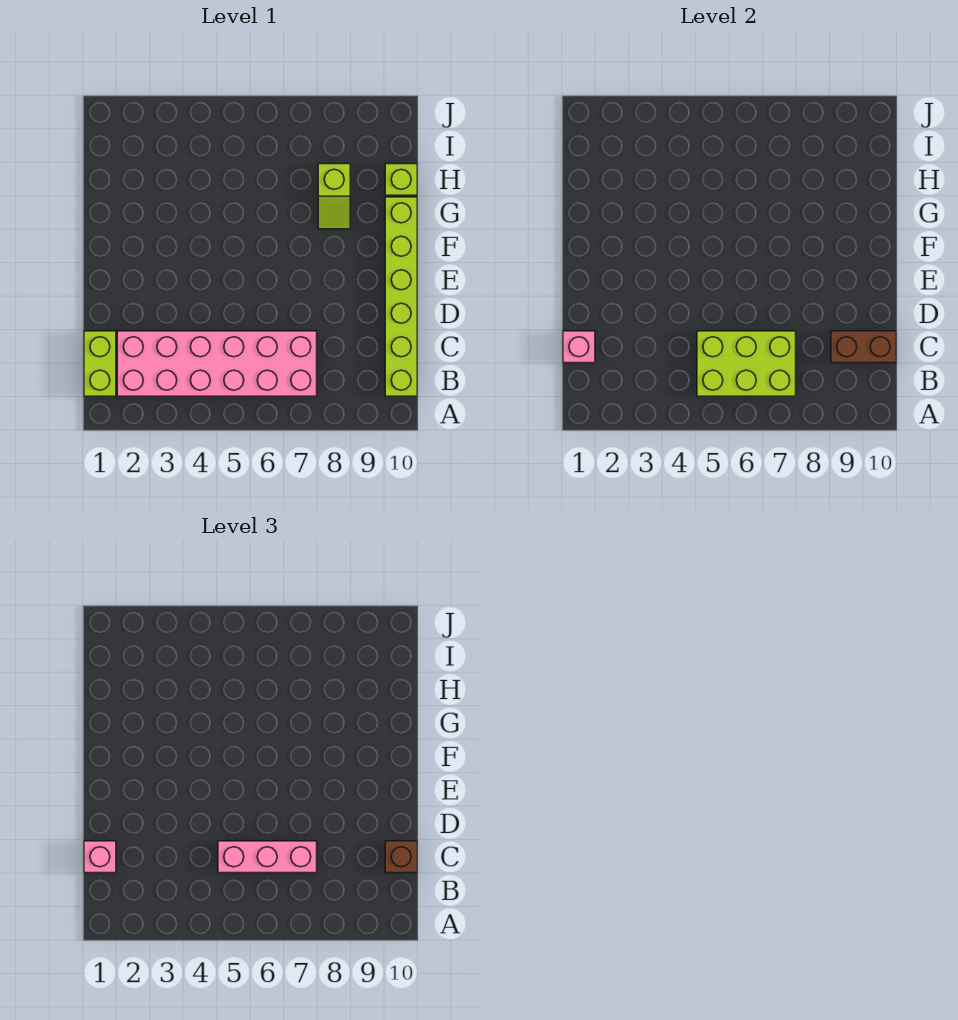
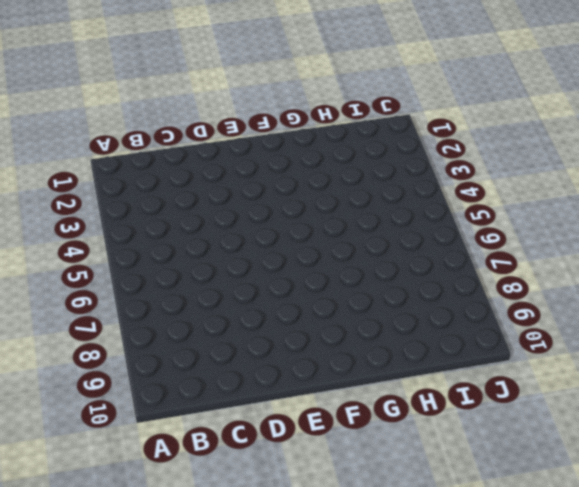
none -> lime brick B1:C1 level 1
none -> pink brick B2:C7 level 1

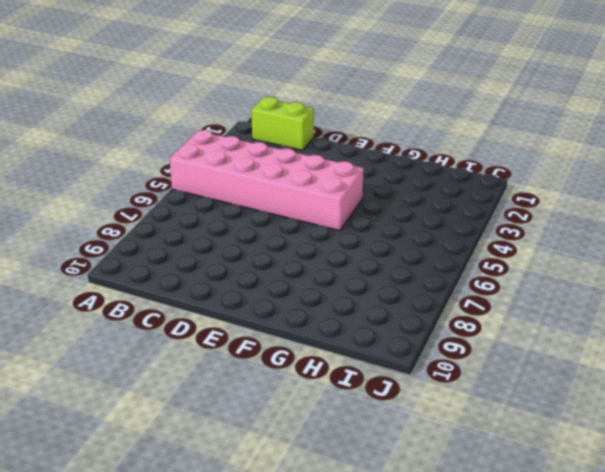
pink brick A4:F5 level 1 -> pink brick B2:C7 level 1
none -> lime brick B10:G10 level 1
none -> lime slope G8:H8 level 1 top H

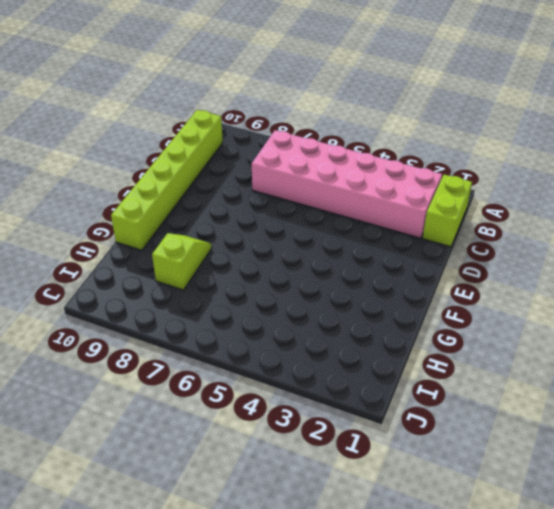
none -> lime brick H10 level 1
none -> lime brick B5:C7 level 2

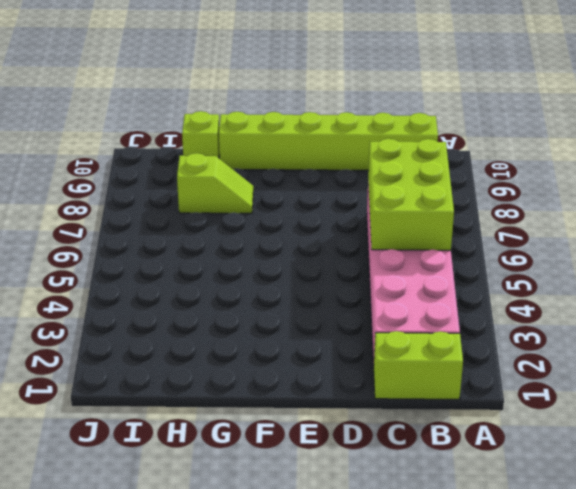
none -> pink brick C1 level 2
none -> brown brick C9:C10 level 2

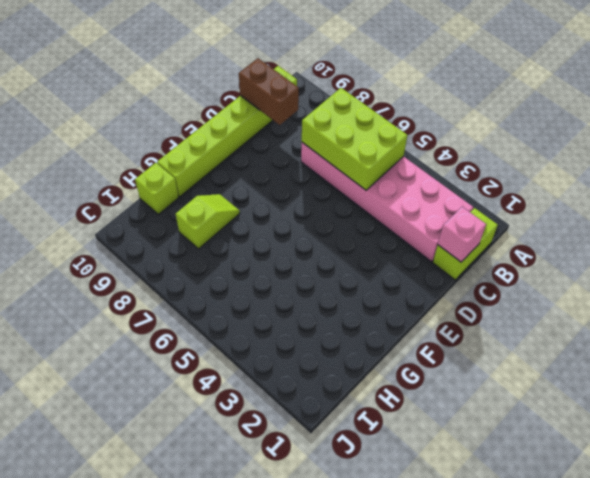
none -> pink brick C1 level 3
none -> pink brick C5:C7 level 3

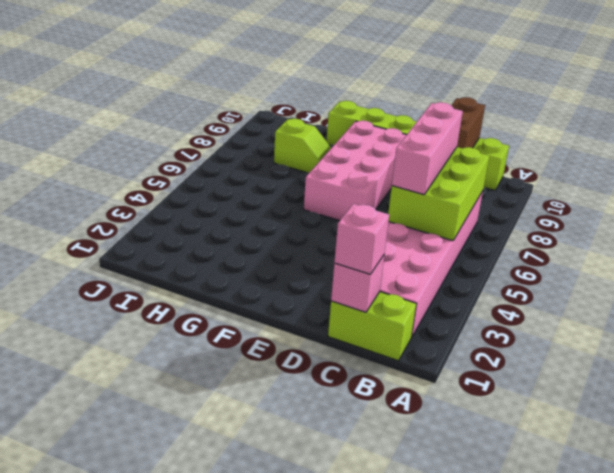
pink brick E6:F9 level 1 -> none
none -> lime brick H10 level 1
none -> brown brick C10 level 3

